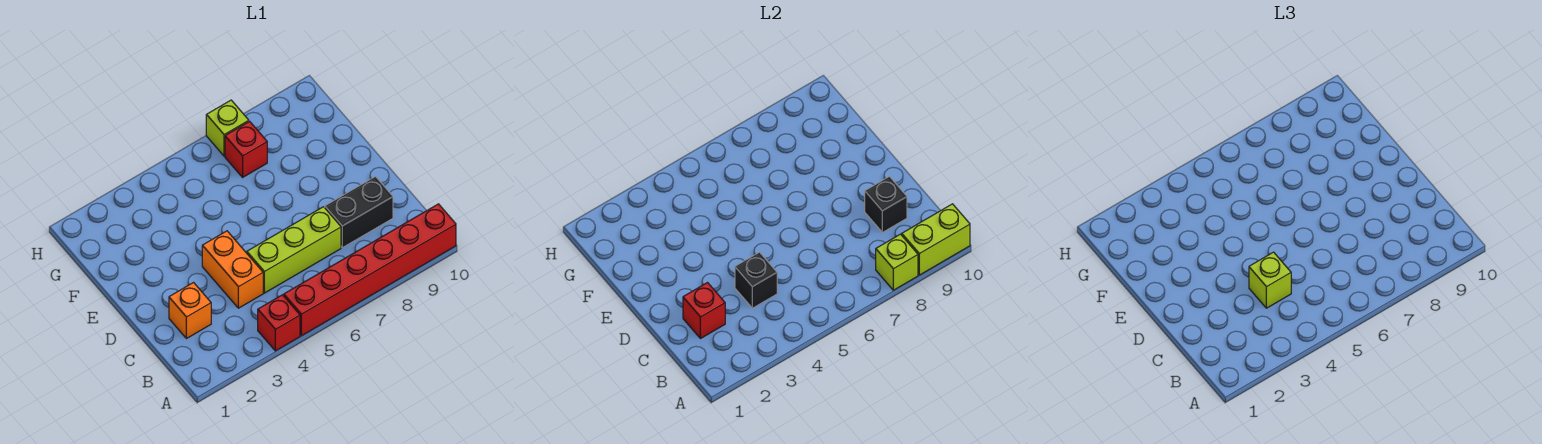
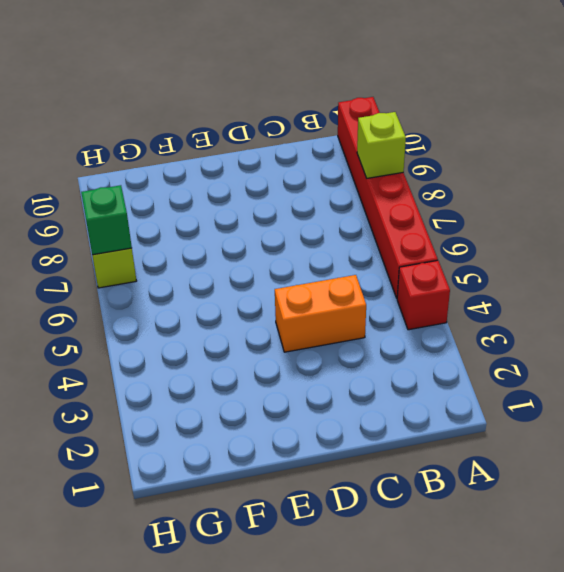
green brick H7 level 2 -> none
none -> orange brick C2 level 1
none -> lime brick C5:C7 level 1
none -> black brick C8:C9 level 1

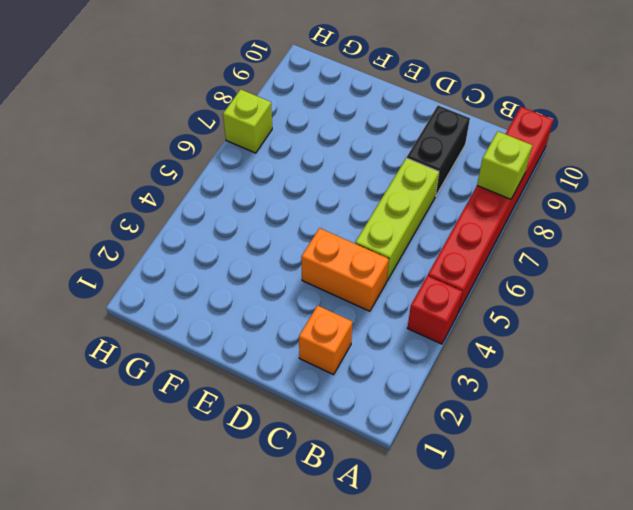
none -> red brick G7 level 1
none -> lime brick A9:A10 level 2
none -> red brick C2 level 2

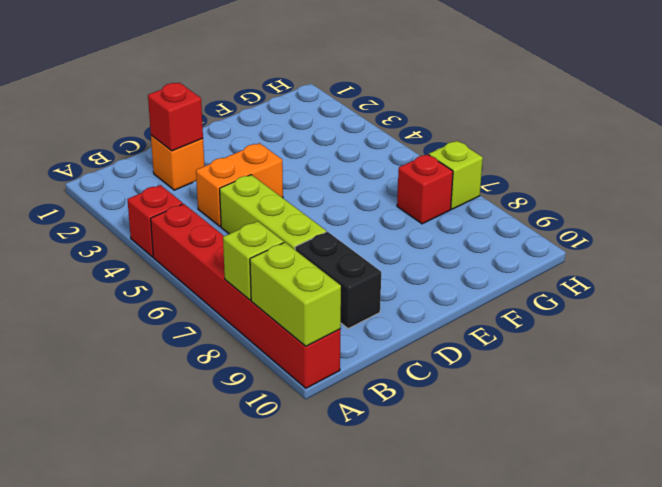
none -> black brick C4 level 2
none -> black brick C9 level 2
none -> lime brick C4 level 3

